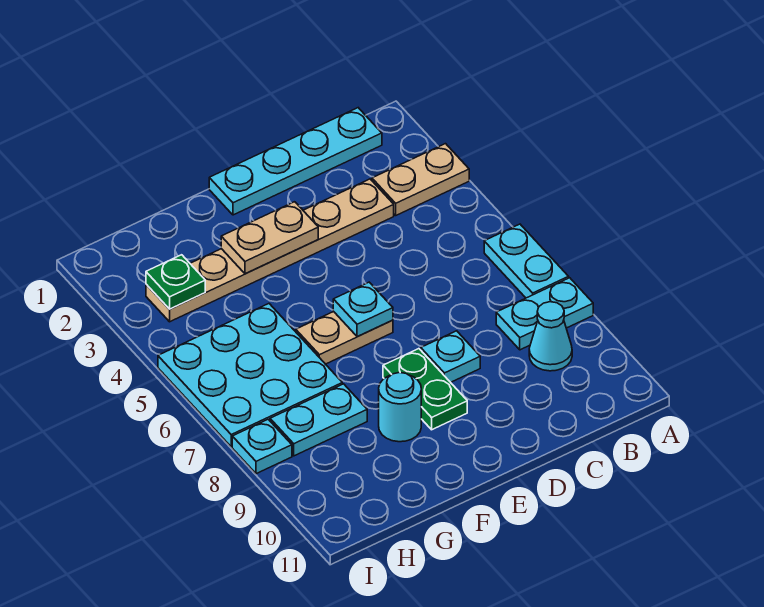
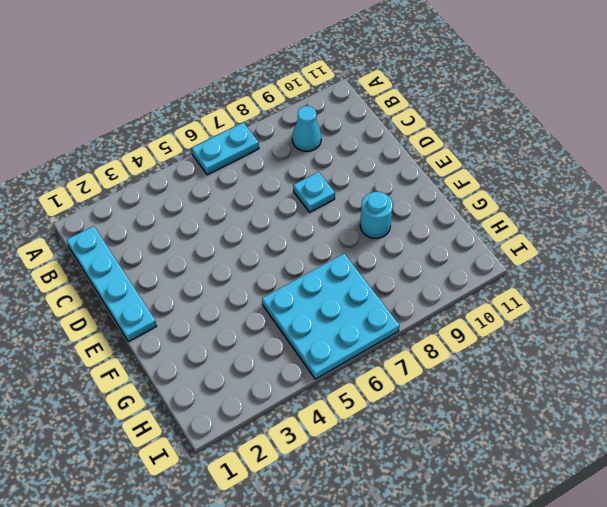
none -> tan plate A3:B3 level 1
none -> cyan plate A8:B8 level 1
none -> tan plate C3:H3 level 1

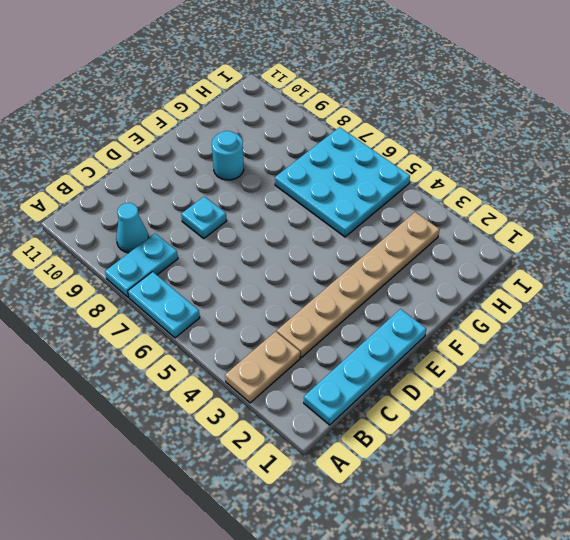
none -> tan plate E6:F6 level 1
none -> green plate E8:E9 level 1
none -> cyan plate G8:H8 level 1

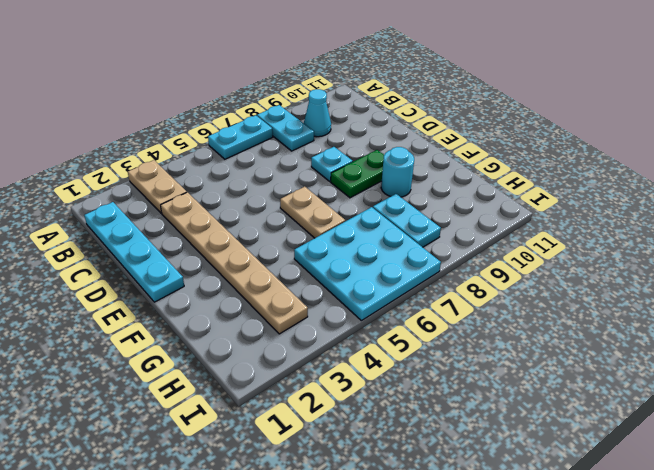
none -> cyan plate I8 level 1
none -> tan plate E3:F3 level 2
none -> cyan plate E6 level 2

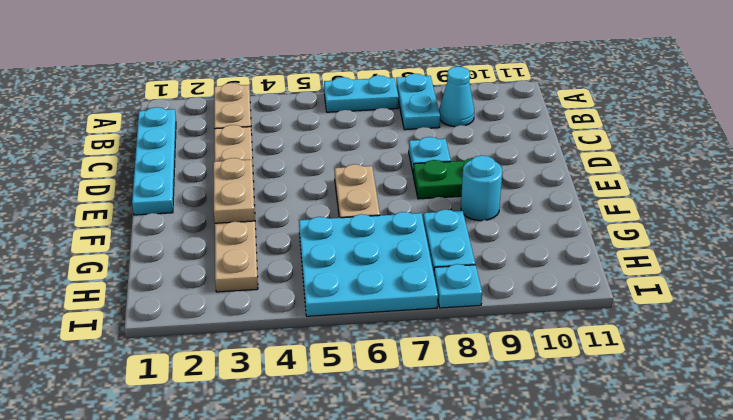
none -> cyan plate E6 level 2
none -> green plate H3 level 2

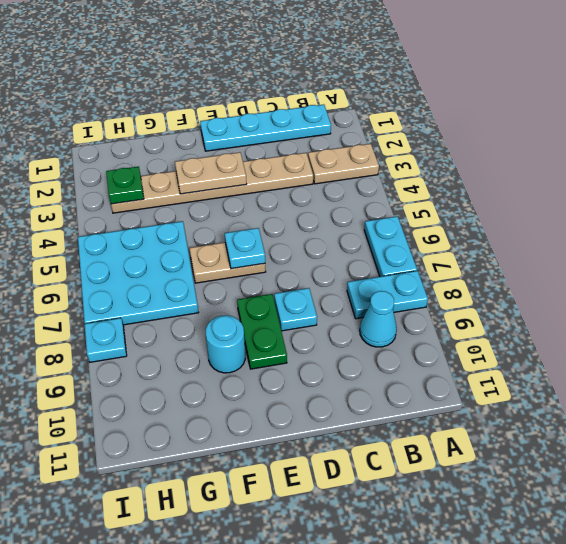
none -> cyan plate G8:H8 level 1

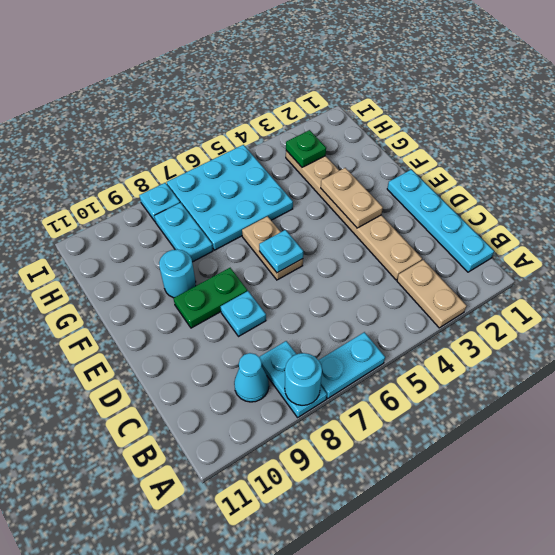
cyan round brick A8 level 2 -> none

